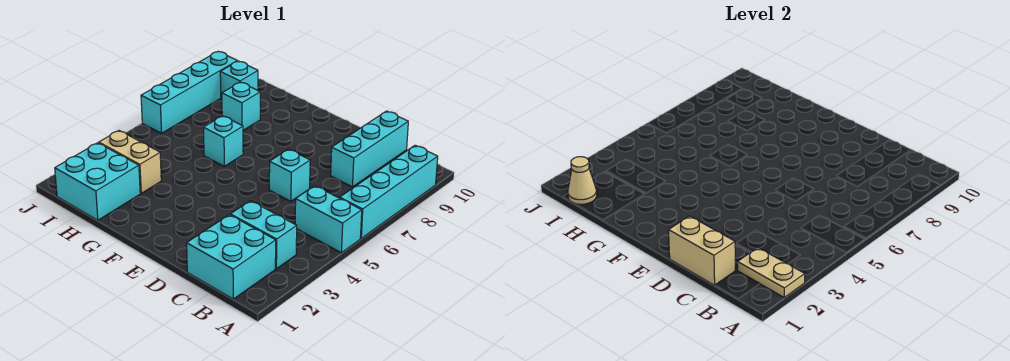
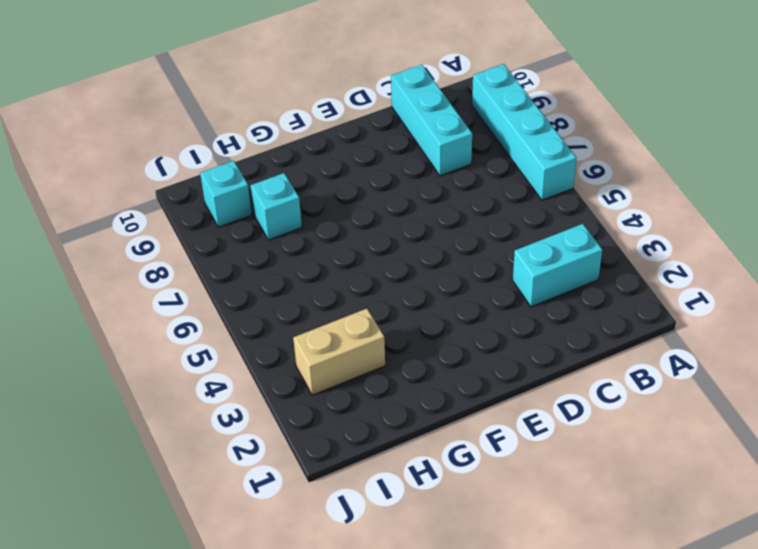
none -> cyan brick A5:B5 level 1
none -> cyan brick B1:C2 level 1
none -> cyan brick D6 level 1

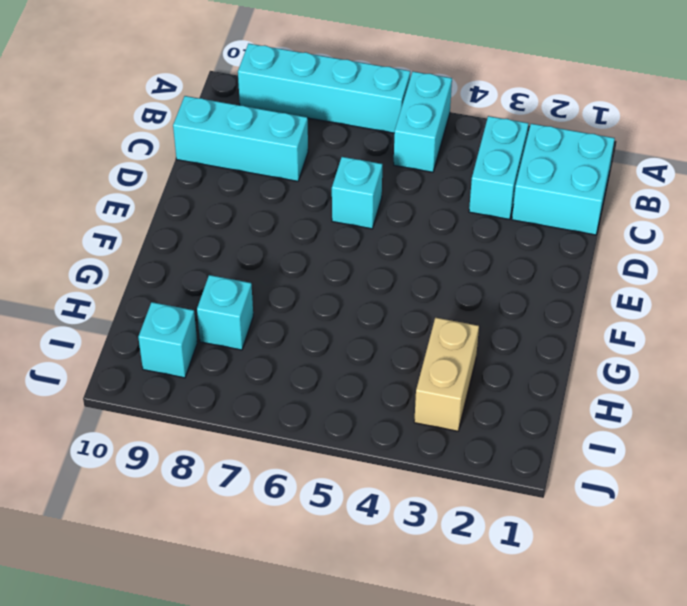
none -> cyan brick G6 level 1
none -> cyan brick H1:I2 level 1
none -> cyan brick J6:J9 level 1

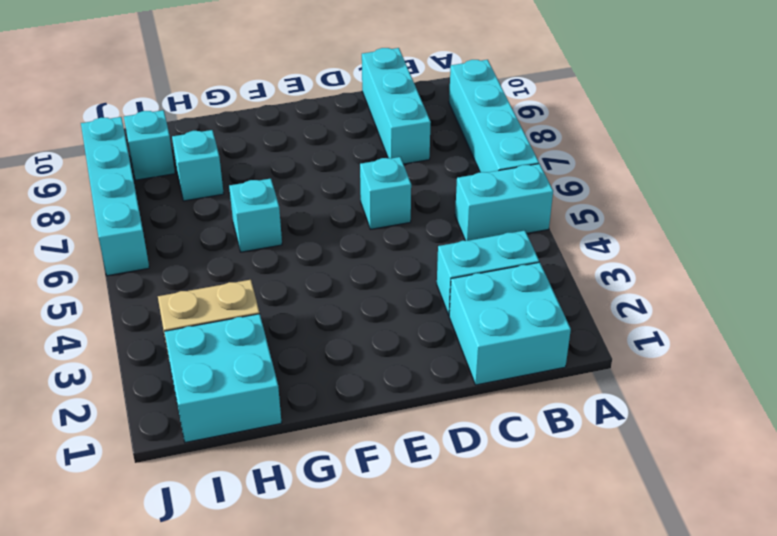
none -> tan plate A2:B2 level 2
none -> tan brick C1:D1 level 2
none -> tan cone I1 level 2

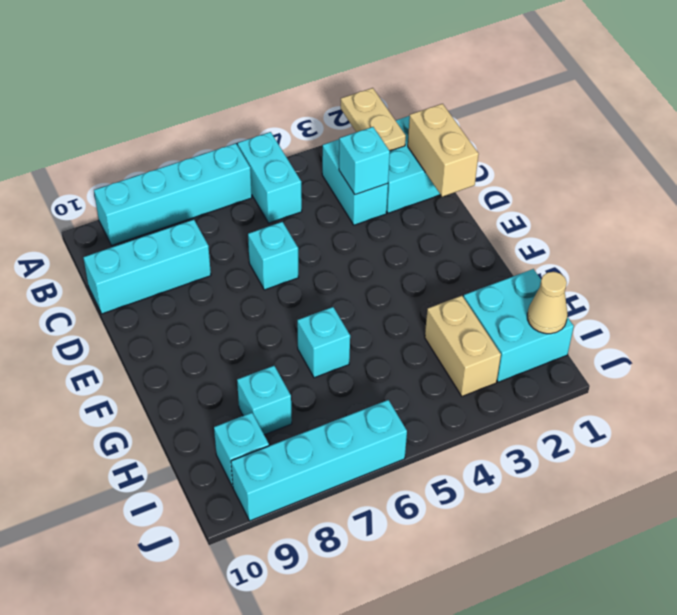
cyan brick C3 level 2 -> none

